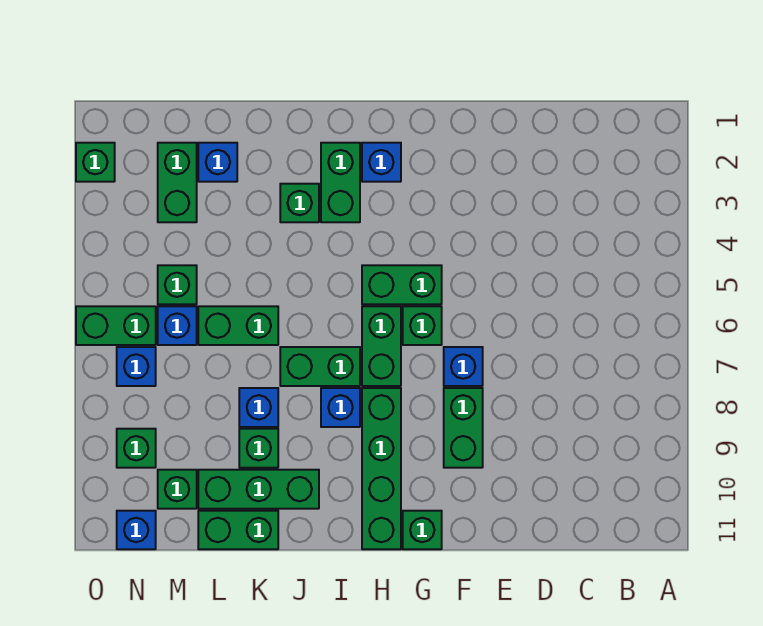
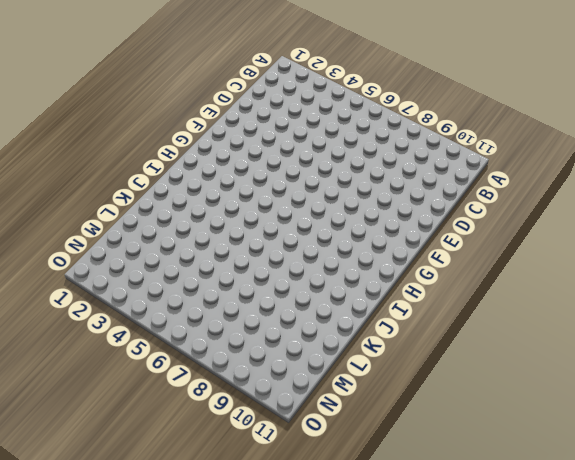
none -> blue brick F7 level 1
none -> green brick F8:F9 level 1
none -> green brick G5:H5 level 1

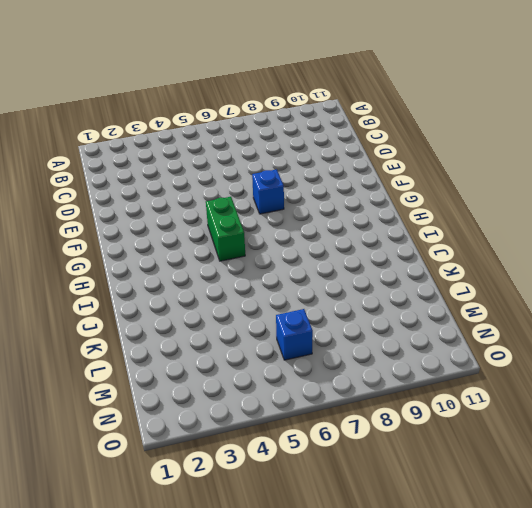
none -> green brick F8:F9 level 1
none -> green brick G6 level 1
none -> green brick G11 level 1

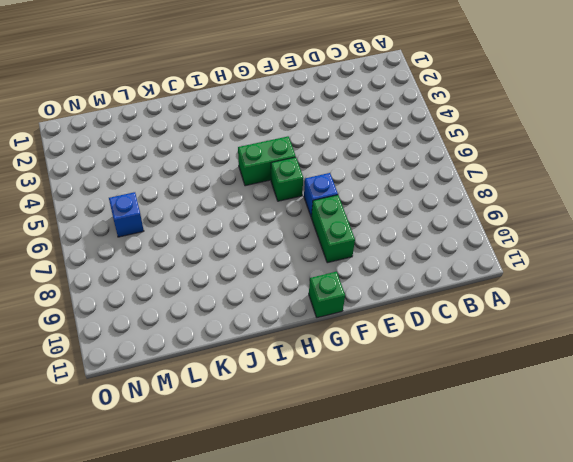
none -> blue brick H2 level 1
none -> green brick H6:H7 level 1
none -> green brick H8:H11 level 1

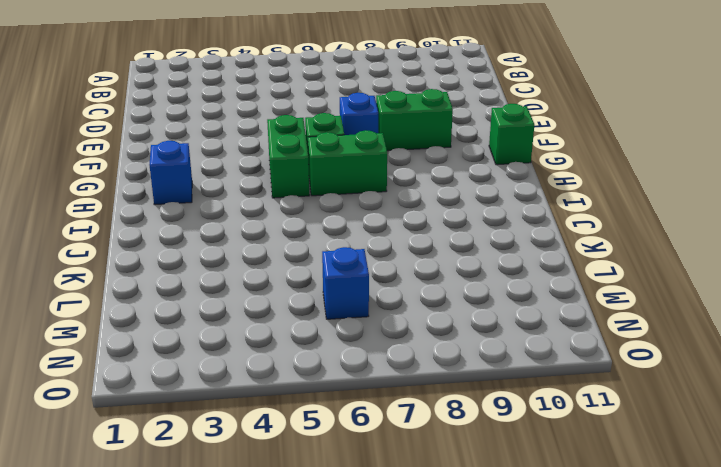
none -> green brick H8:H11 level 1
none -> green brick I2:I3 level 1
none -> green brick I7:J7 level 1

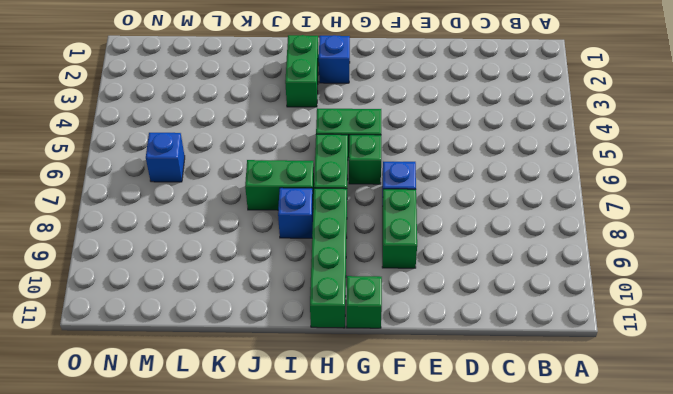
none -> green brick J3 level 1
none -> green brick J10:L10 level 1
none -> green brick K6:L6 level 1

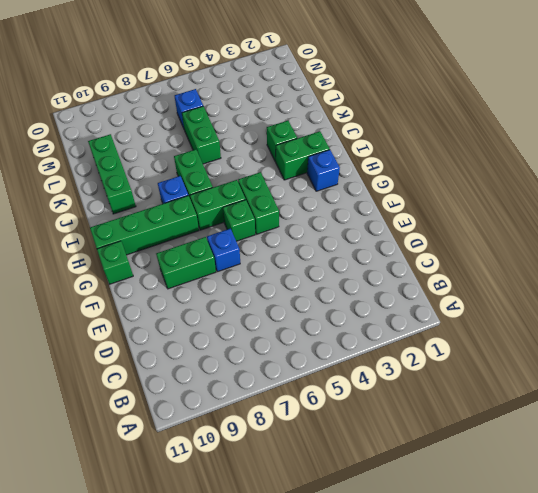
none -> blue brick K8 level 1
none -> green brick K9 level 1
none -> green brick K11:L11 level 1

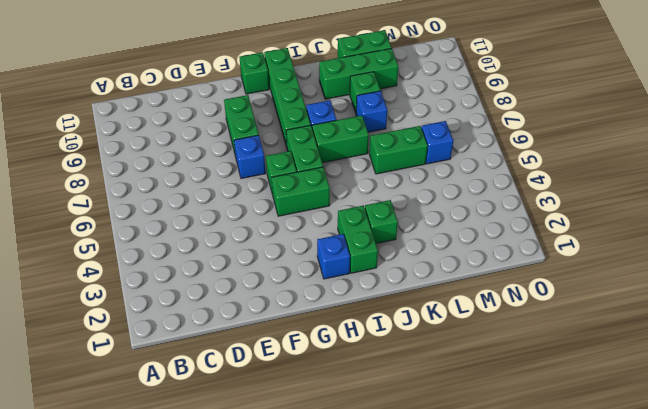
none -> blue brick L2 level 1
none -> green brick M2:M3 level 1
none -> green brick M5 level 1

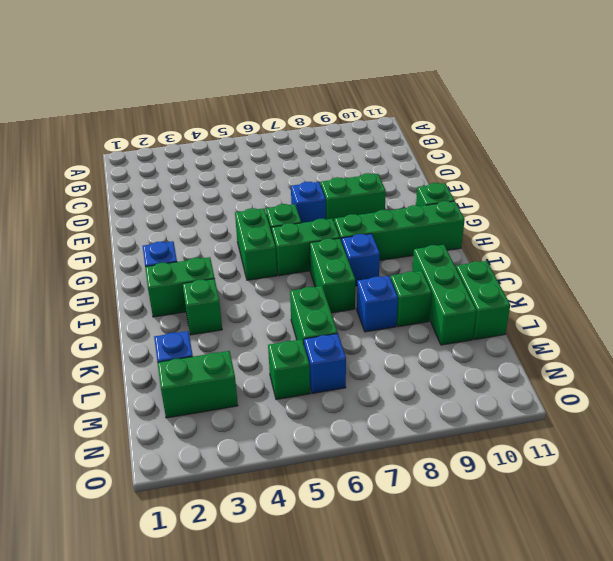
none -> green brick M10 level 1
none -> green brick N6:O6 level 1
none -> blue brick N7 level 1

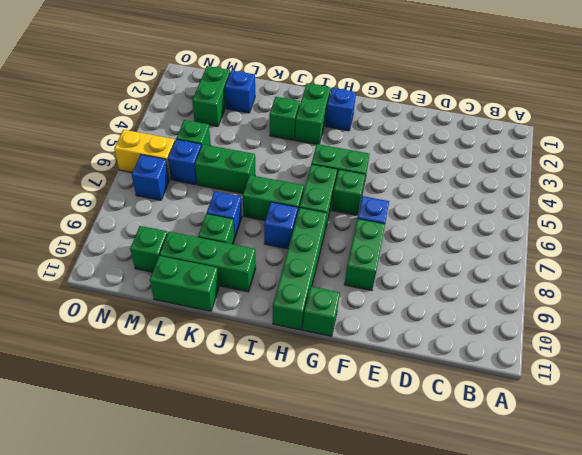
yellow brick N6:O6 level 1 -> green brick N6:O6 level 1
none -> green brick N9 level 1
none -> blue brick N11 level 1
none -> green brick O2 level 1

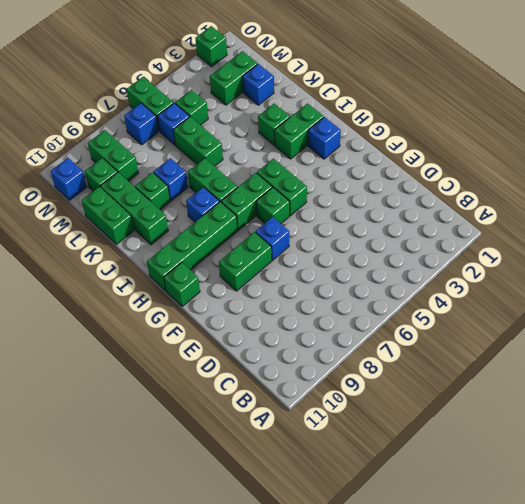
green brick M9:N9 level 1 -> green brick N9 level 1

